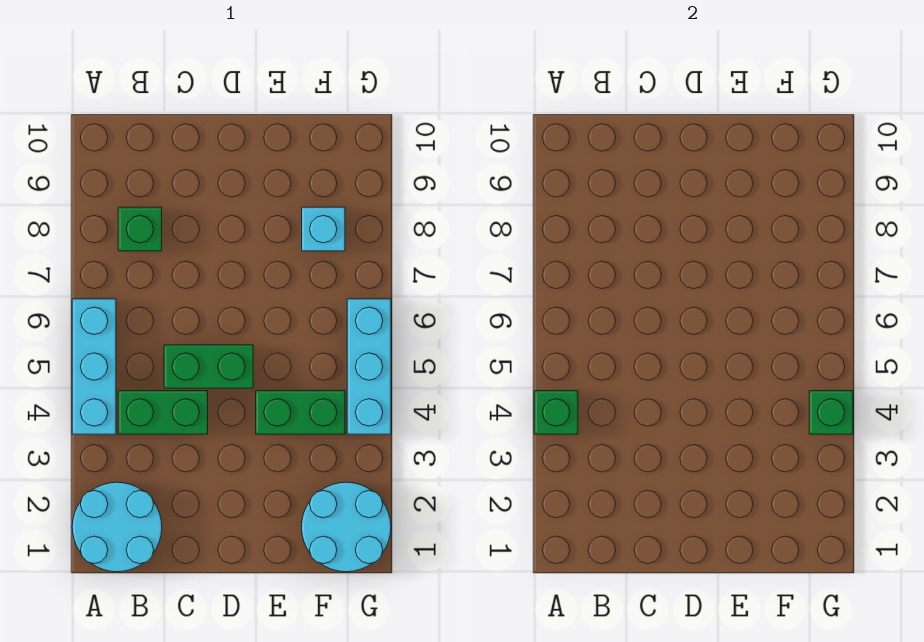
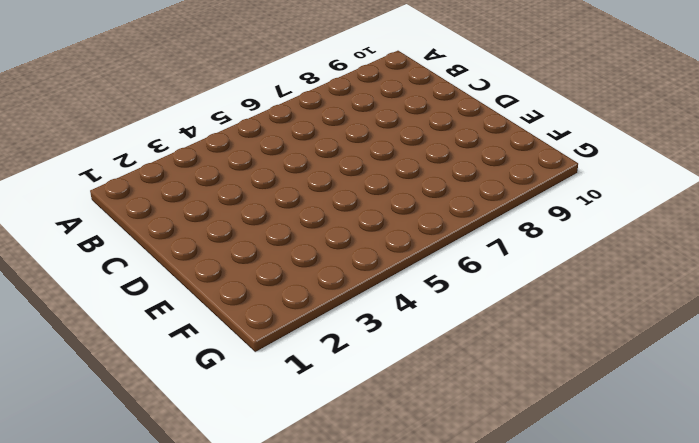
none -> cyan round brick A1:B2 level 1
none -> cyan brick A4:A6 level 1

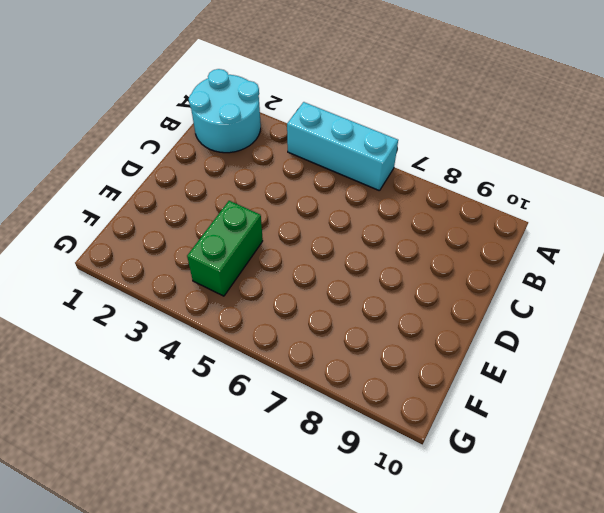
none -> green brick B4:C4 level 1
none -> green brick B8 level 1

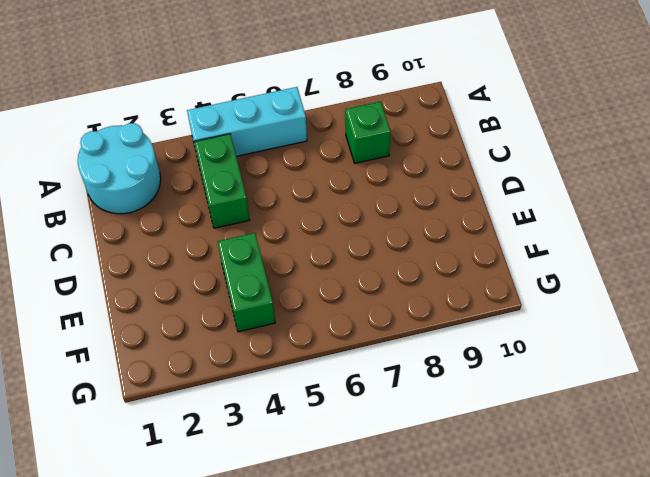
none -> green brick C5:D5 level 1
none -> cyan round brick F1:G2 level 1

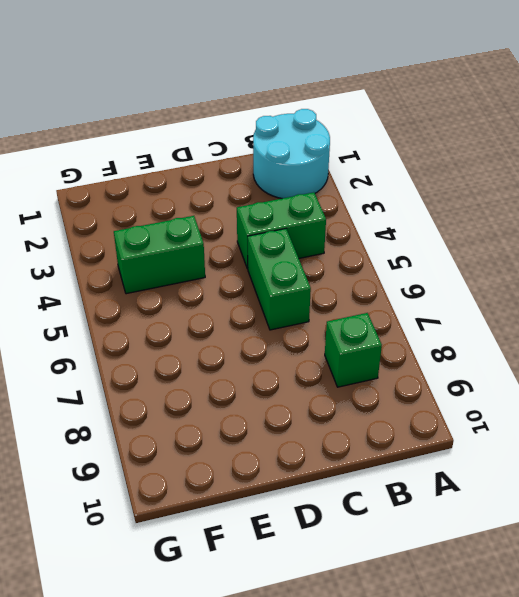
green brick C5:C6 level 1 -> green brick C5:D5 level 1
none -> cyan brick A4:A6 level 1
none -> cyan round brick F1:G2 level 1

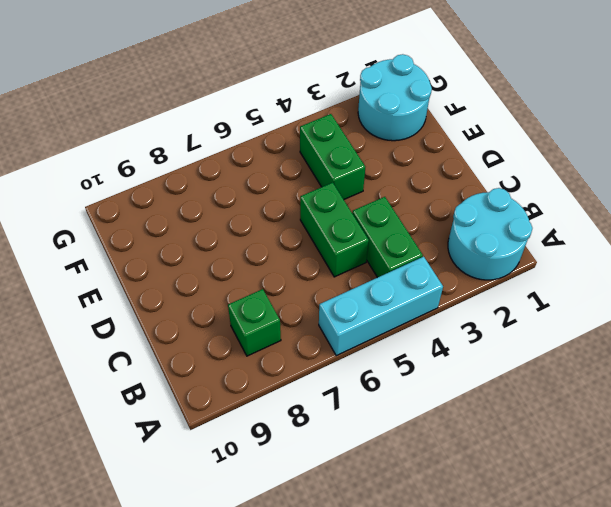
none -> cyan brick F8 level 1
none -> cyan brick G4:G6 level 1

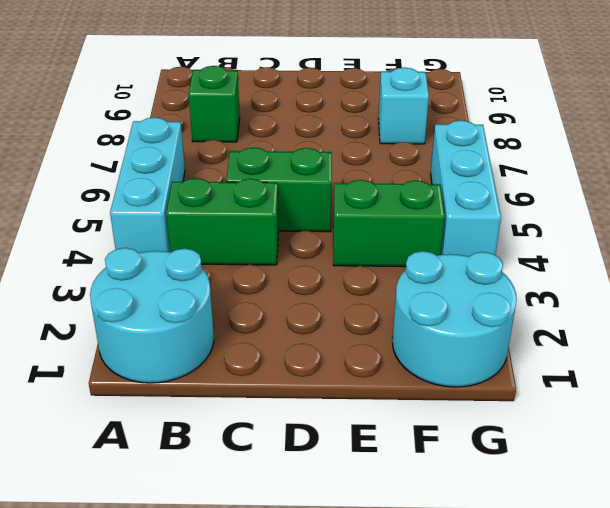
none -> green brick A4 level 2
none -> green brick G4 level 2

